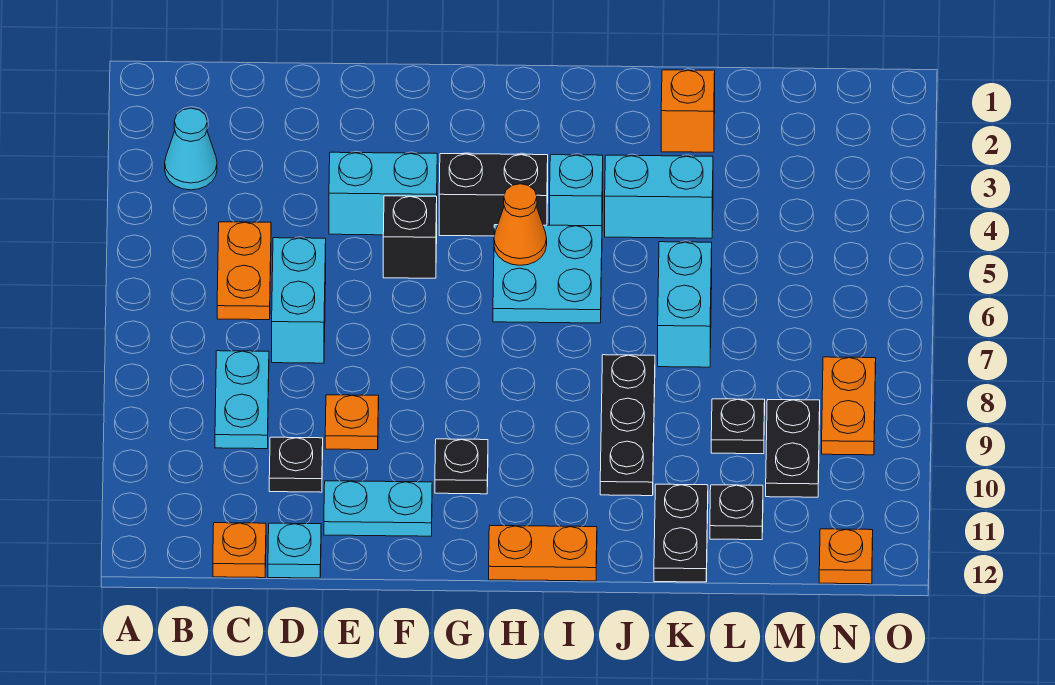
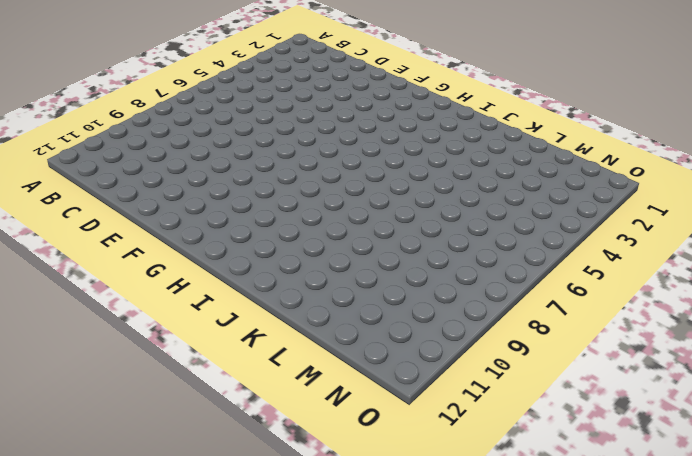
none -> cyan cone B3 level 1
none -> orange plate C5:C6 level 1
none -> cyan plate C8:C9 level 1

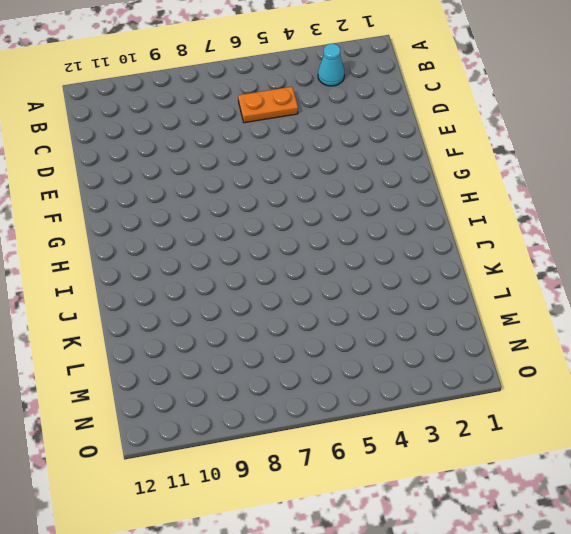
none -> cyan plate C8:C9 level 1
none -> orange plate C12 level 1
none -> cyan brick D6:D7 level 1

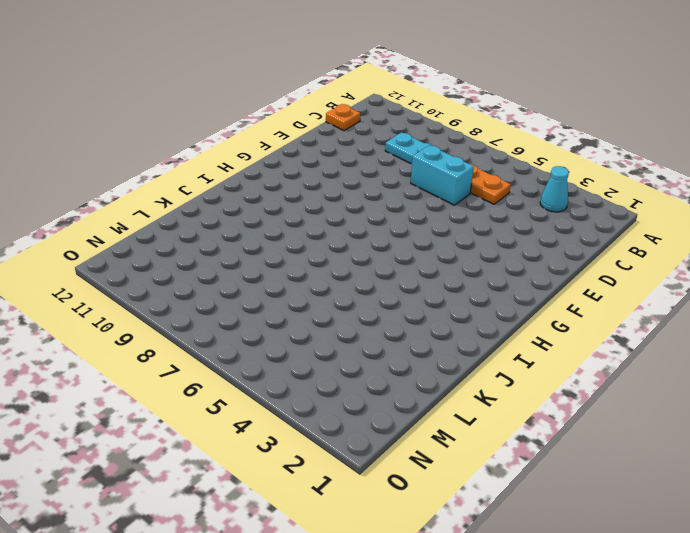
none -> black plate D10 level 1
none -> cyan plate D12 level 1
none -> cyan brick E4:F4 level 1

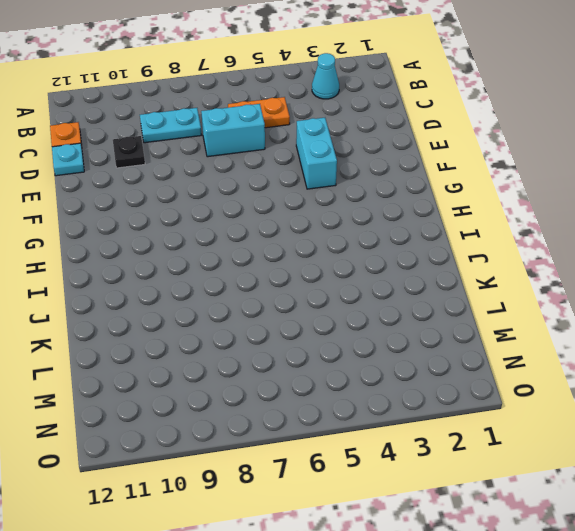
none -> orange plate E9 level 1
none -> cyan plate E11:F11 level 1
none -> black brick F5 level 1

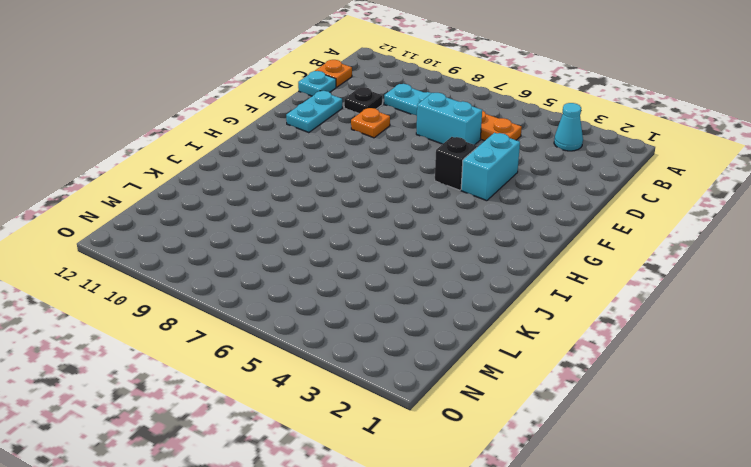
none -> black brick G4:H4 level 1
none -> black plate G10 level 1
none -> cyan plate H5:I6 level 1

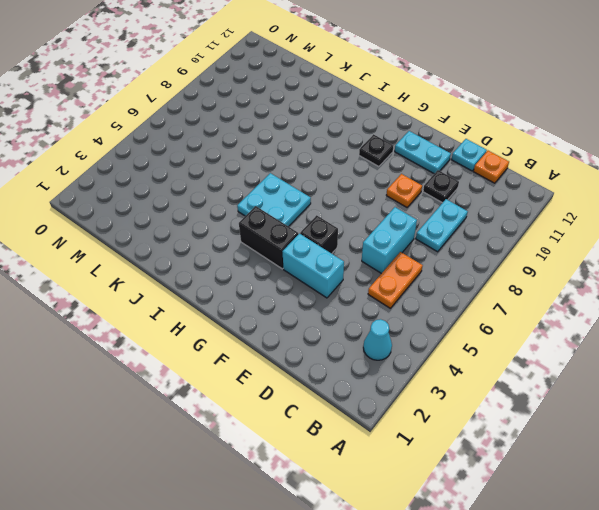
none -> orange plate H12:I12 level 1
none -> cyan brick I4 level 1
none -> cyan brick J4:K4 level 1

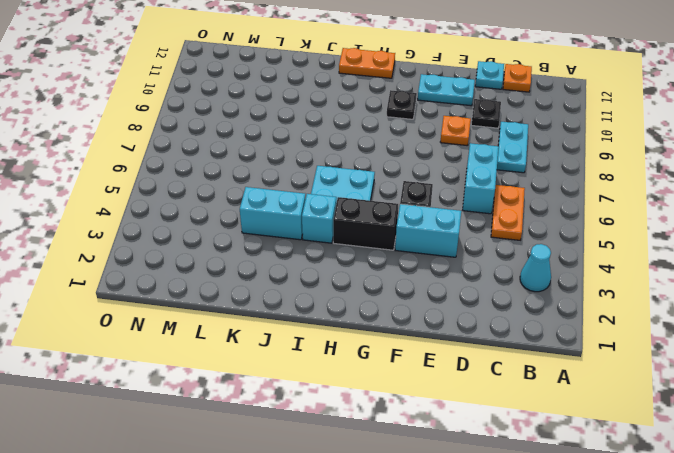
none -> black plate J8:J10 level 1
none -> orange brick K2 level 1
none -> cyan brick K6:K7 level 1

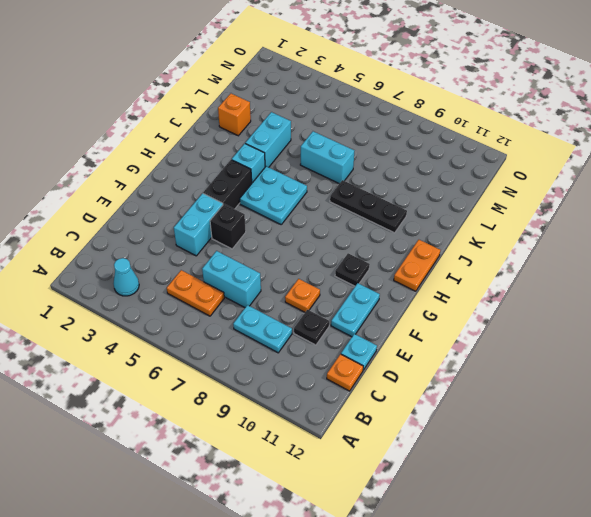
none -> black plate K11:K12 level 1
none -> black plate L9 level 1
none -> black plate L11 level 1

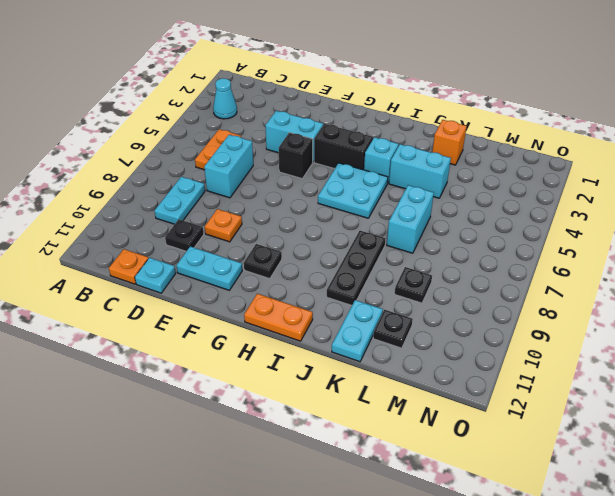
cyan plate K11:K12 level 1 -> black plate K11:K12 level 1
none -> black plate M9:M10 level 1
none -> orange plate N8:N9 level 1
none -> orange plate N12 level 1

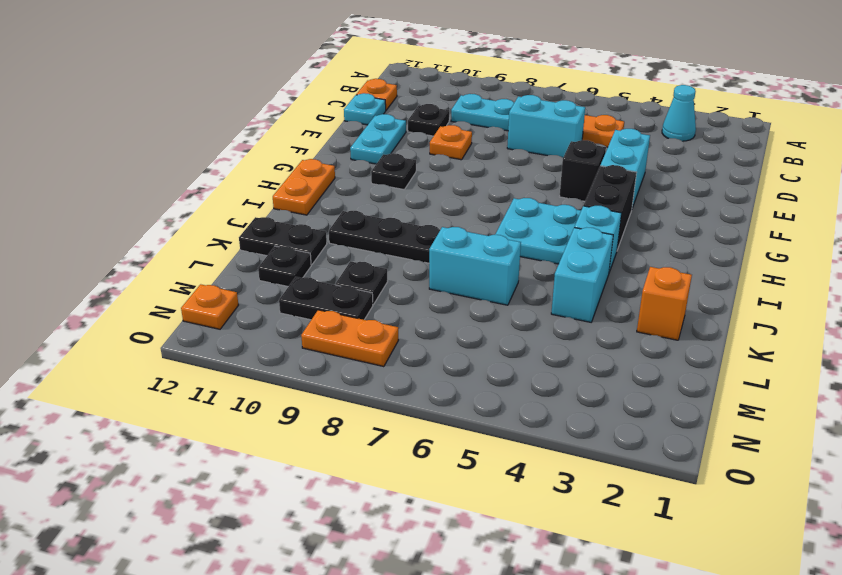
none -> orange cone H5 level 2

